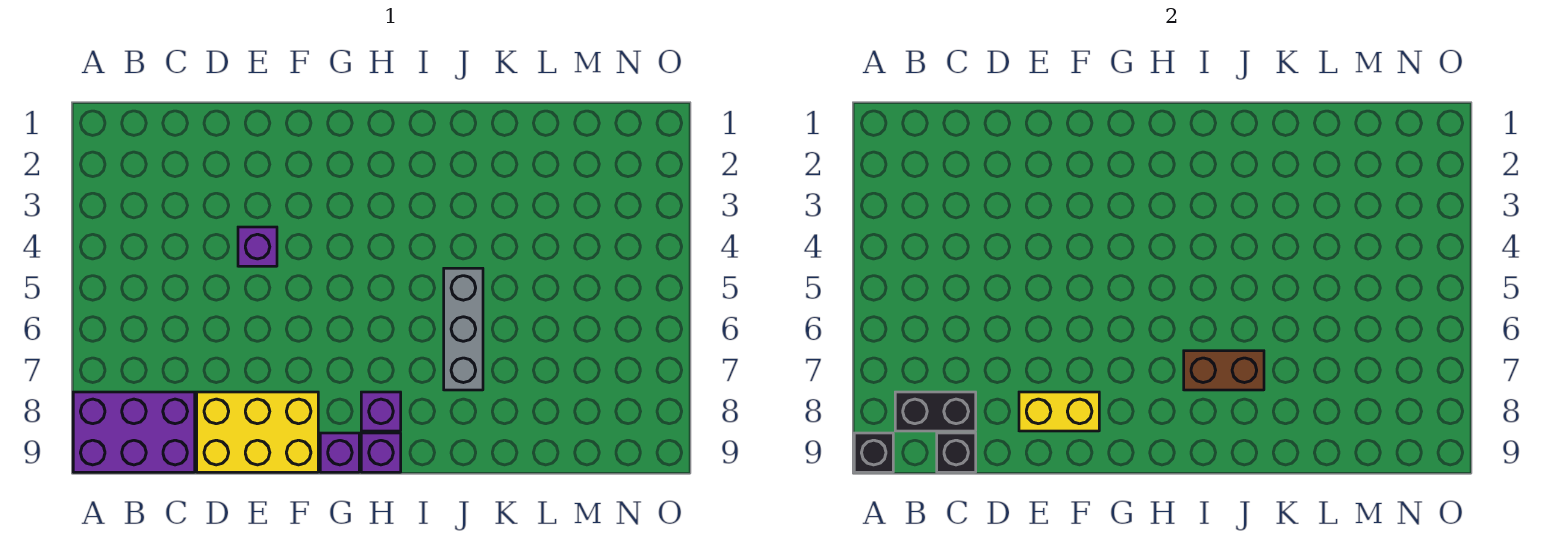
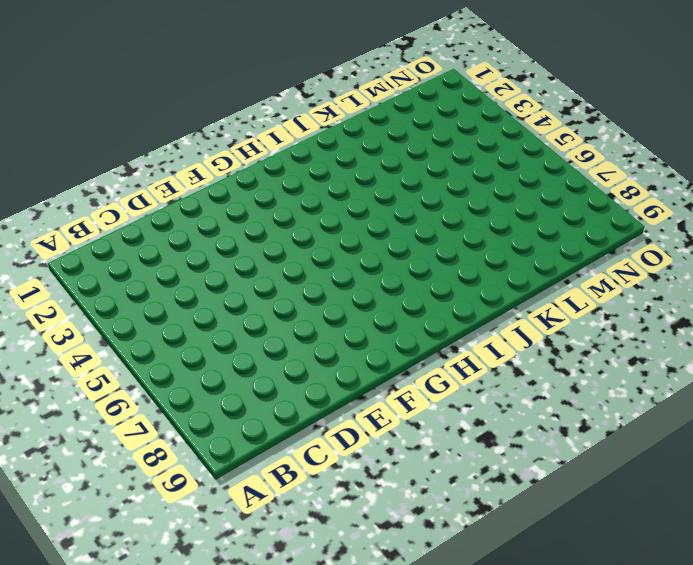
none -> purple brick A8:C9 level 1
none -> yellow brick D8:F9 level 1
none -> purple brick E4 level 1

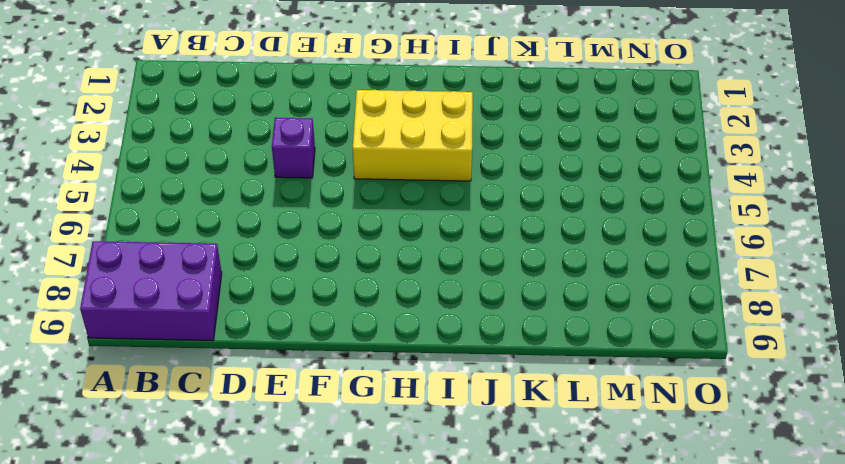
yellow brick G3:I4 level 1 -> yellow brick D8:F9 level 1
none -> purple brick G9 level 1
none -> purple brick H8 level 1
none -> purple brick H9 level 1

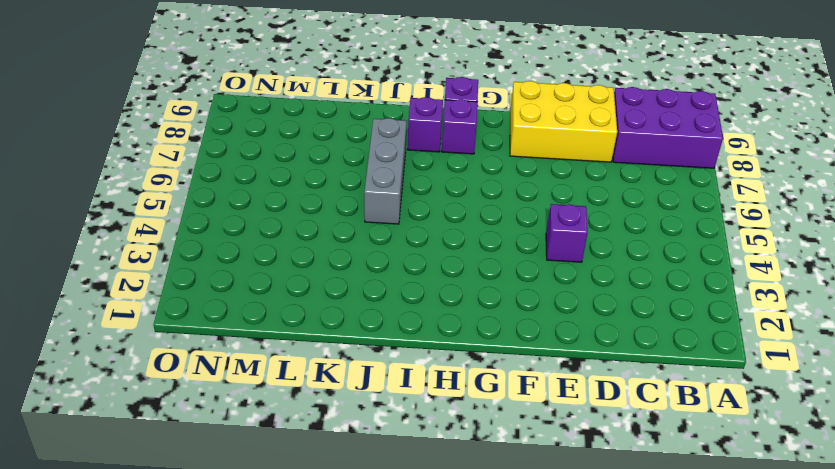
purple brick I8 level 1 -> purple brick G9 level 1
none -> black brick A9 level 2
none -> black brick B8:C8 level 2
none -> black brick C9 level 2

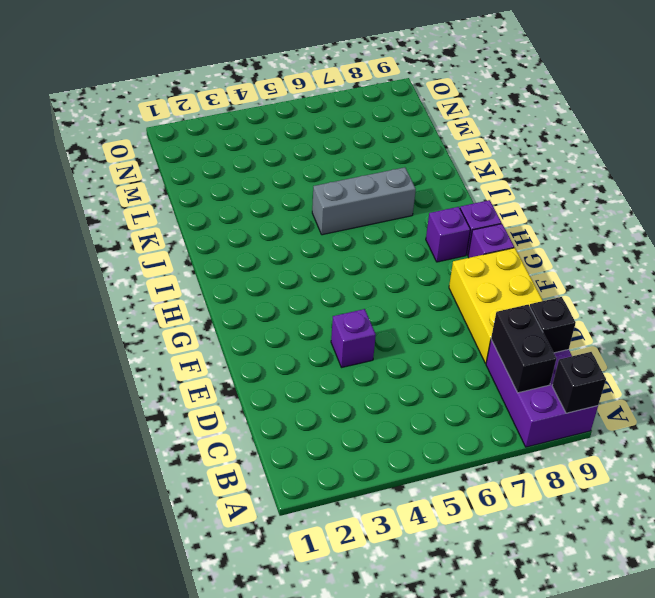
none -> yellow brick E8:F8 level 2
none -> brown brick I7:J7 level 2

